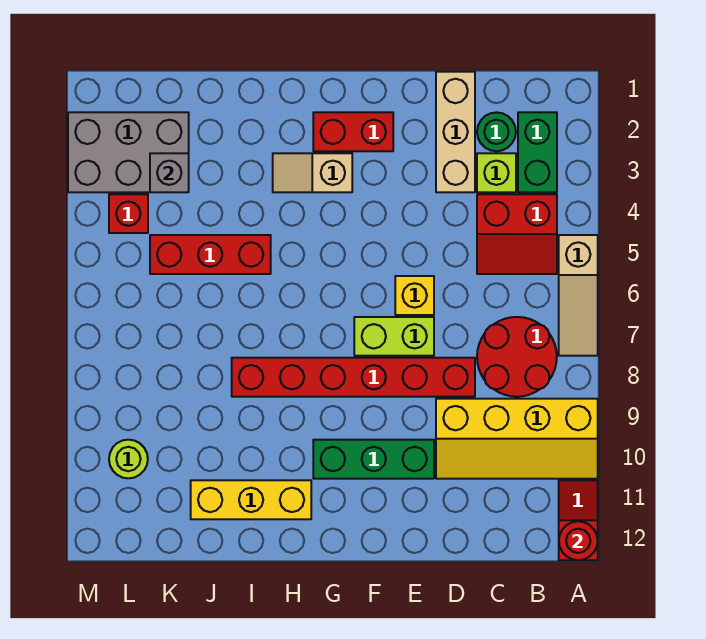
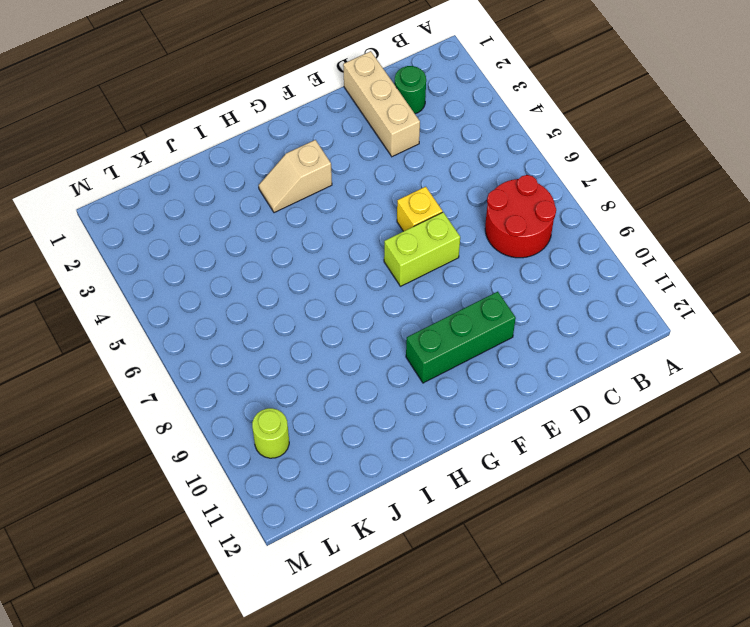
none -> tan slope A5:A7 level 1 top 5
none -> yellow slope A9:D10 level 1 top 9
none -> red slope A11:A12 level 1 top 12

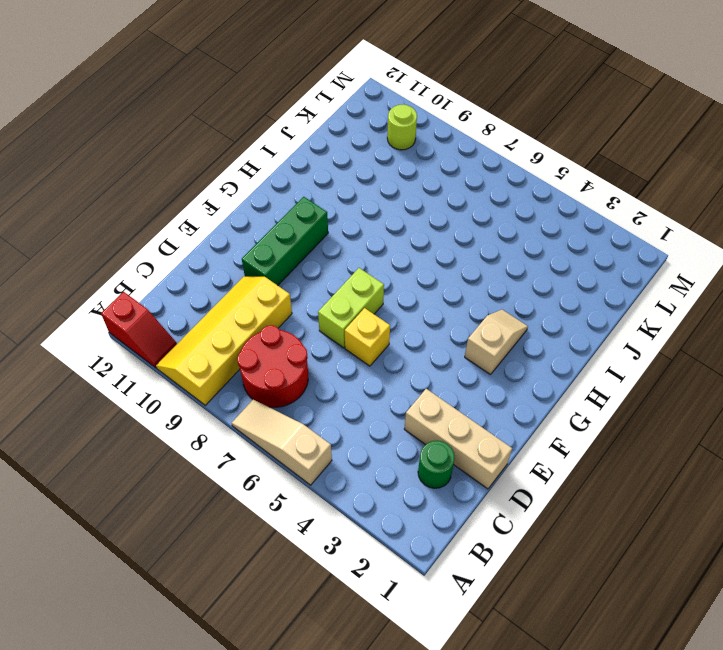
none -> green brick B2:B3 level 1
none -> red slope B4:C5 level 1 top 4
none -> lime brick C3 level 1

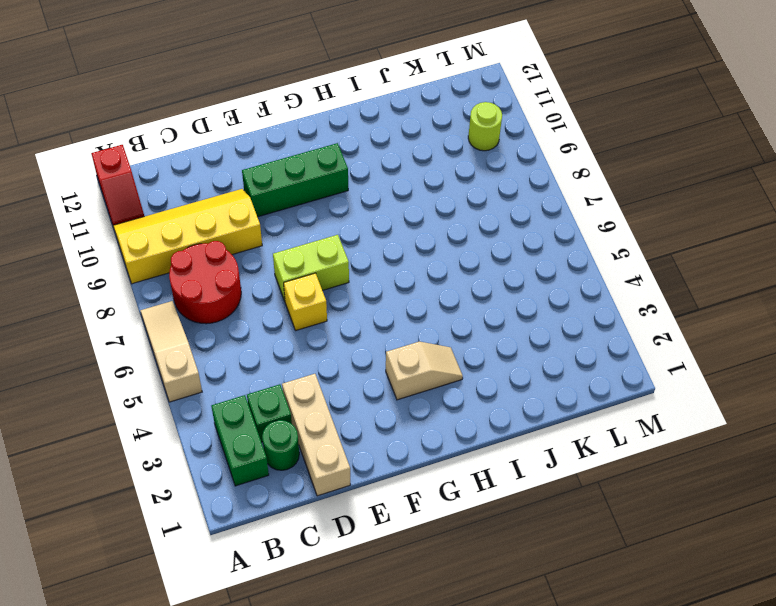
green brick C3 level 1 -> lime brick C3 level 1
none -> red slope B4:C5 level 1 top 4
none -> red brick D8:I8 level 1
none -> red brick F2:G2 level 1

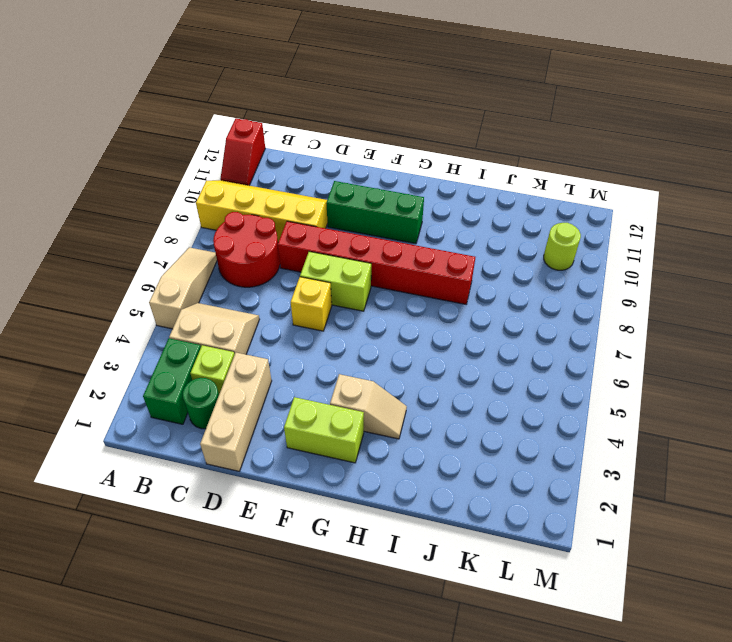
tan slope B4:C5 level 1 top 4 -> red slope B4:C5 level 1 top 4
lime brick F2:G2 level 1 -> red brick F2:G2 level 1
none -> yellow brick H11:J11 level 1
none -> red brick I5:K5 level 1
none -> grey brick K2:M3 level 1

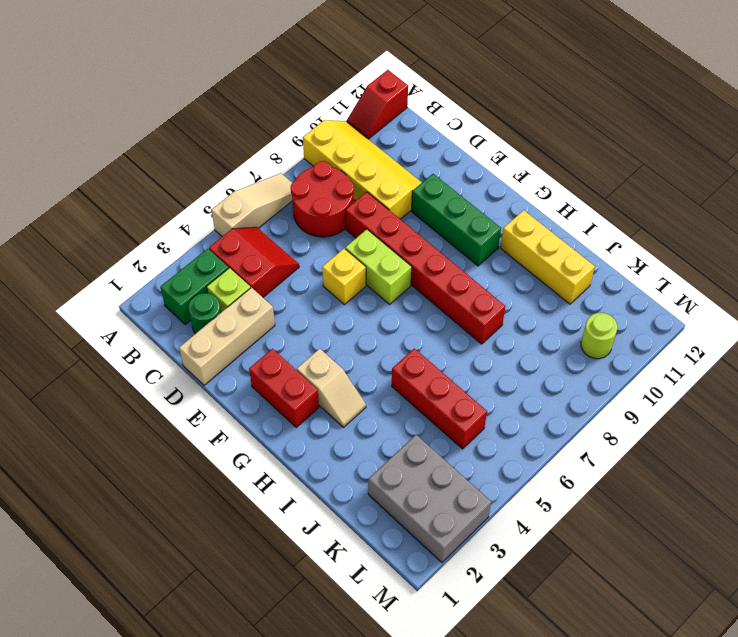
none -> red brick L4 level 1
none -> red round brick A12 level 2
none -> grey brick K3 level 2

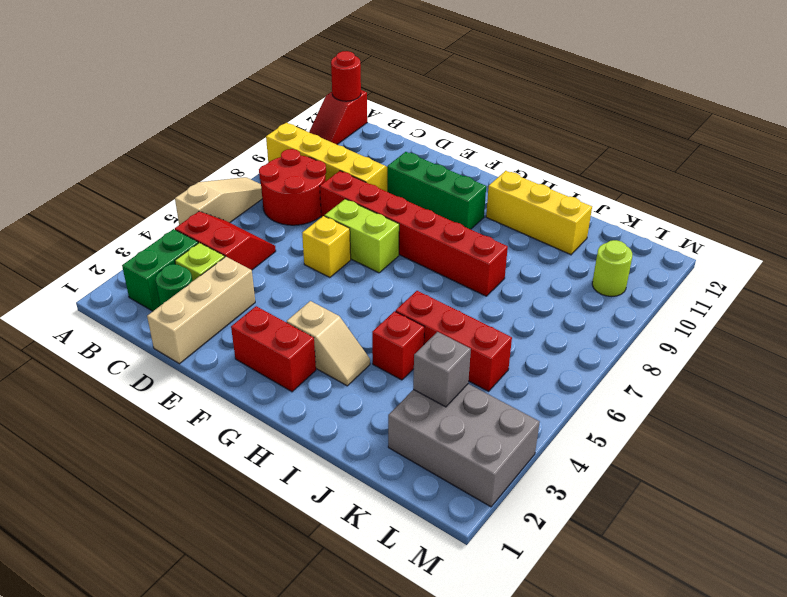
red brick I4 level 1 -> red brick L4 level 1

